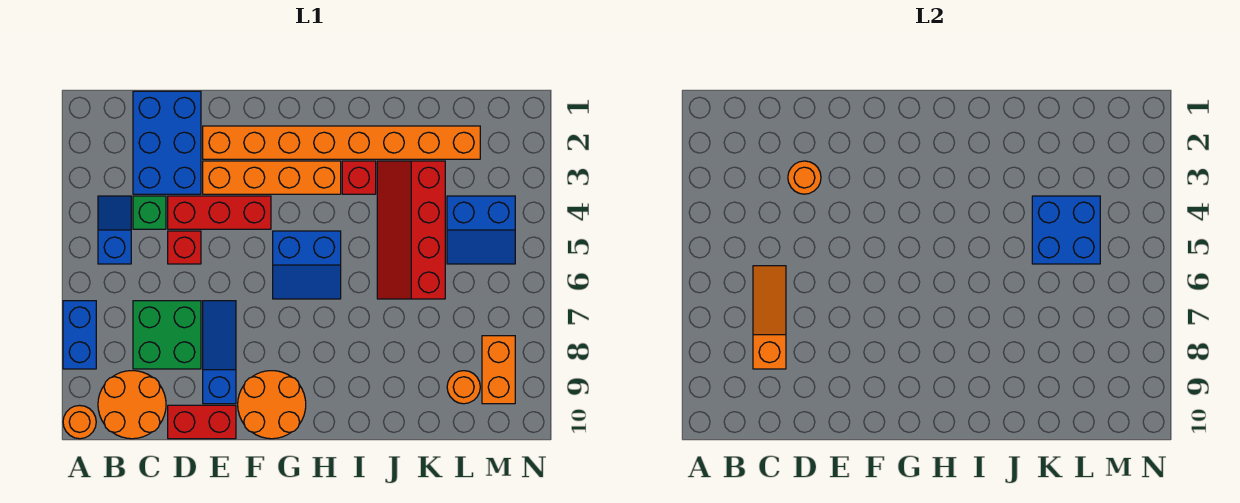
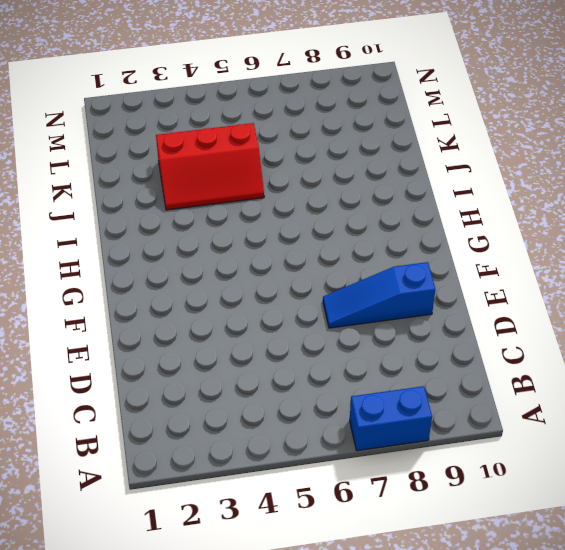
red slope J3:K5 level 1 top K -> red slope J3:K6 level 1 top K
none -> orange round brick A10 level 1
none -> blue slope B4:B5 level 1 top 5
none -> orange round brick B9:C10 level 1

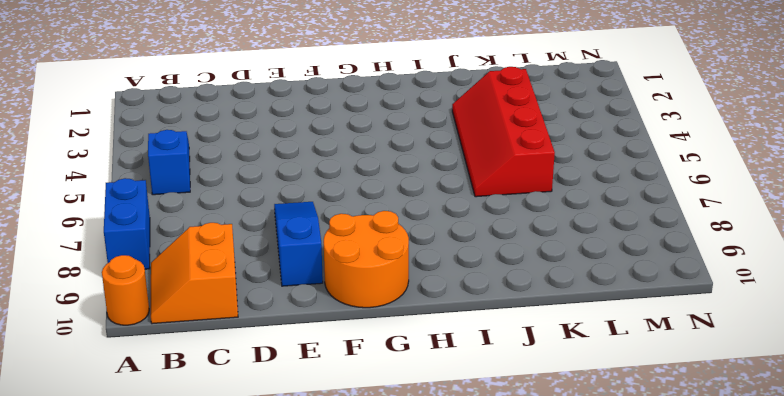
orange slope B9:C10 level 1 top C -> orange round brick B9:C10 level 1
none -> blue brick C1:D3 level 1
none -> green brick C4 level 1
none -> green brick C7:D8 level 1

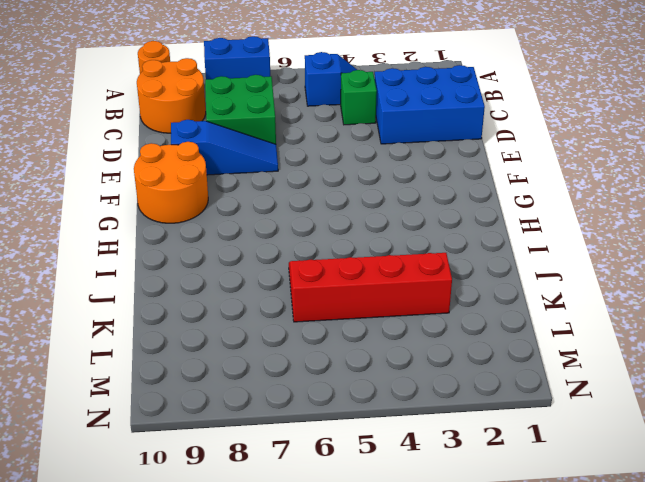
none -> red brick D4:F4 level 1
none -> red brick D5 level 1
none -> red brick D10:E10 level 1

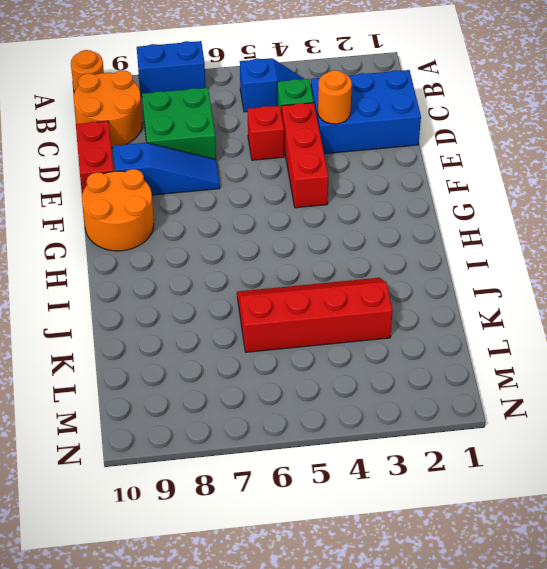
none -> orange brick E2:L2 level 1
none -> orange brick E3:H3 level 1
none -> blue slope G5:H6 level 1 top 5

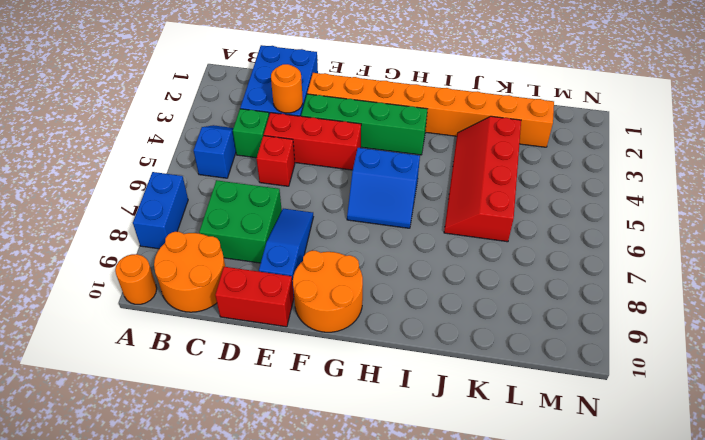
green brick E3:H3 level 1 -> orange brick E3:H3 level 1
none -> red brick I3 level 1
none -> blue slope L4:M5 level 1 top 4
none -> orange round brick L9 level 1

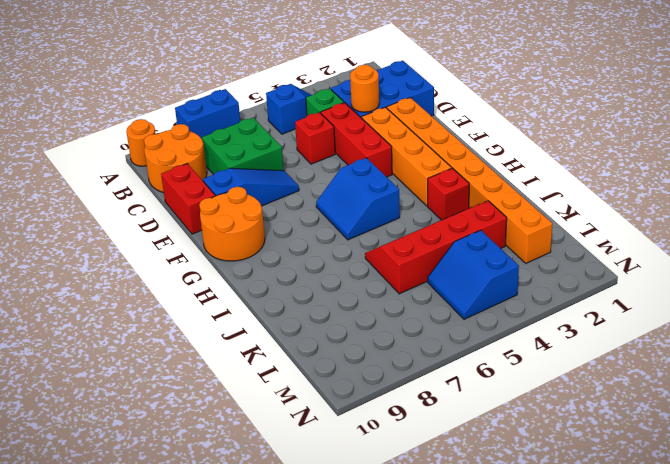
none -> orange round brick L9 level 1
none -> orange brick M8:M9 level 1
none -> orange slope C6:C8 level 2 top 8

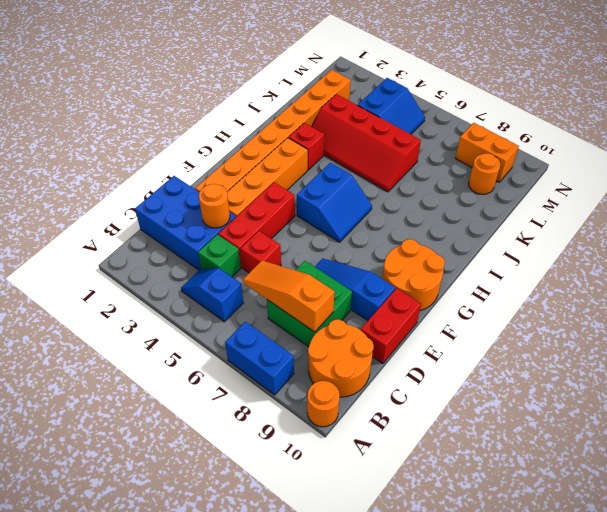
none -> blue brick K4:L5 level 2

